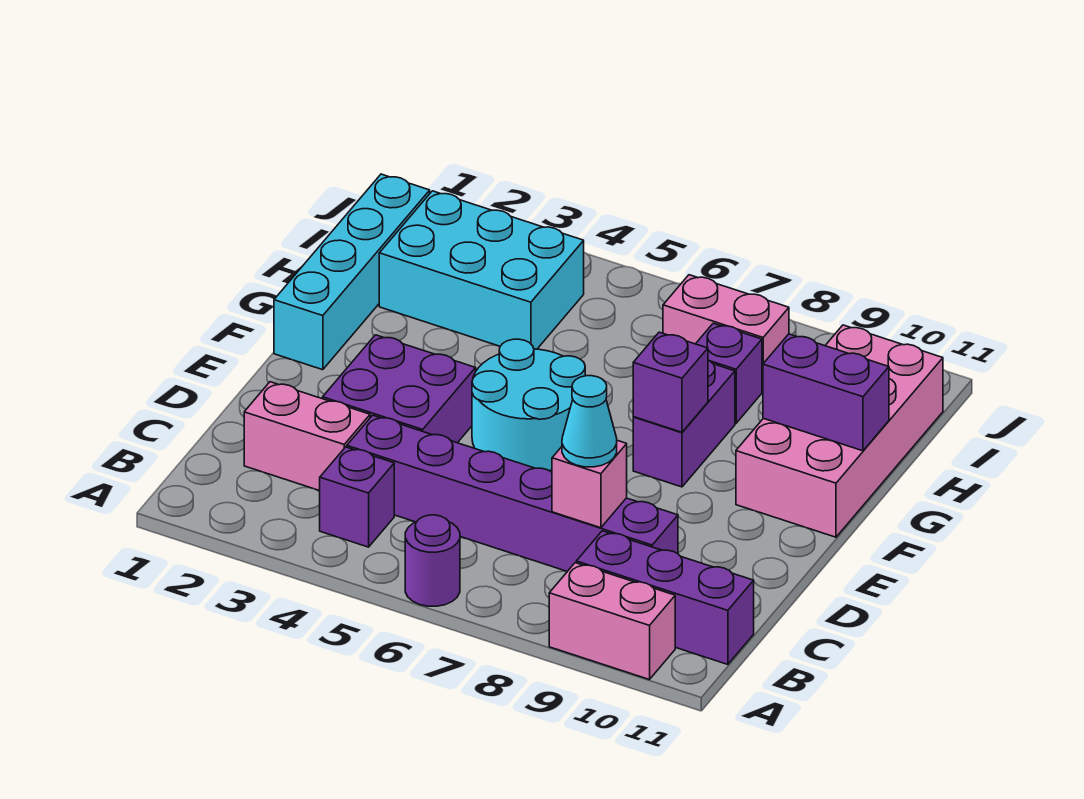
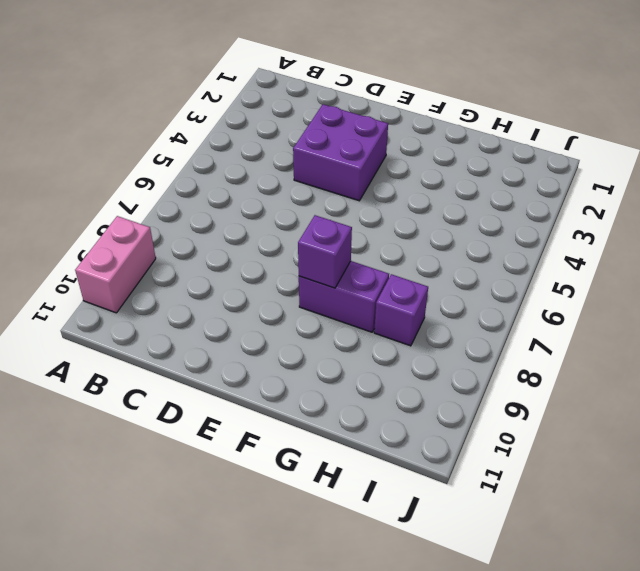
none -> purple round brick A6 level 1
none -> purple brick B4 level 1
none -> purple brick B9:B11 level 1

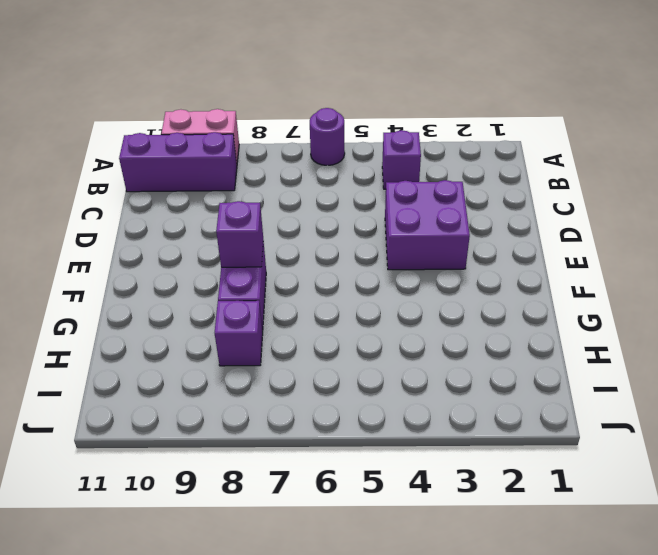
none -> pink brick C2:C3 level 1
none -> purple brick C4:C9 level 1
none -> cyan round brick E5:F6 level 1

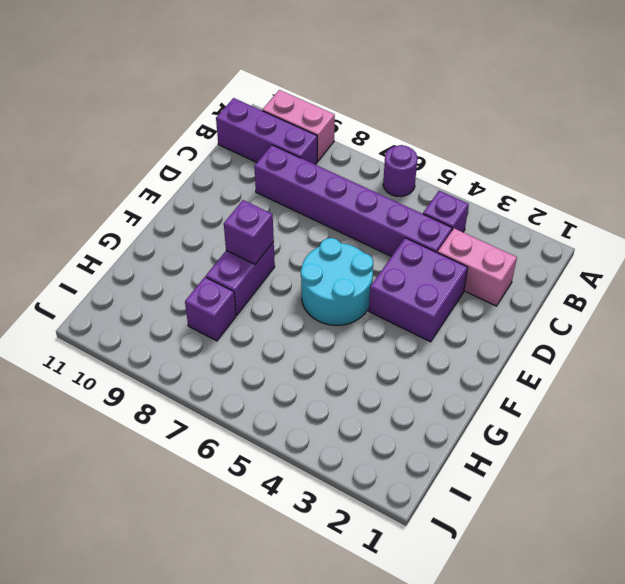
none -> cyan brick F1:I1 level 1
none -> pink brick F10:I11 level 1
none -> cyan brick H2:I4 level 1

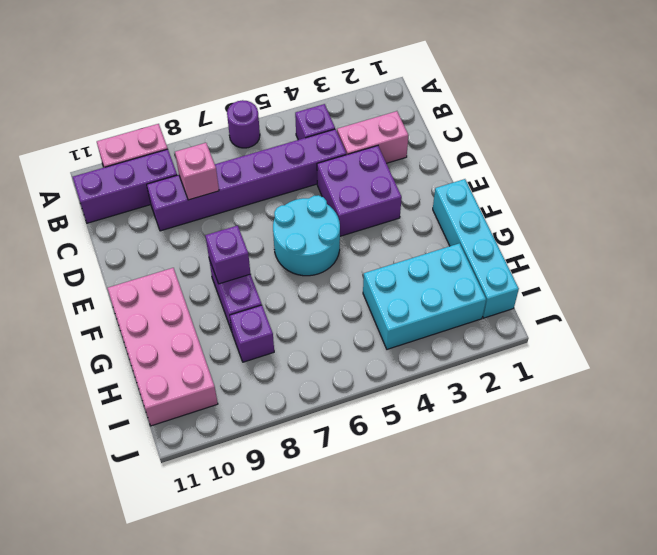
none -> pink brick I7:I8 level 1
none -> purple brick G10:G11 level 2
none -> cyan cone C8 level 3

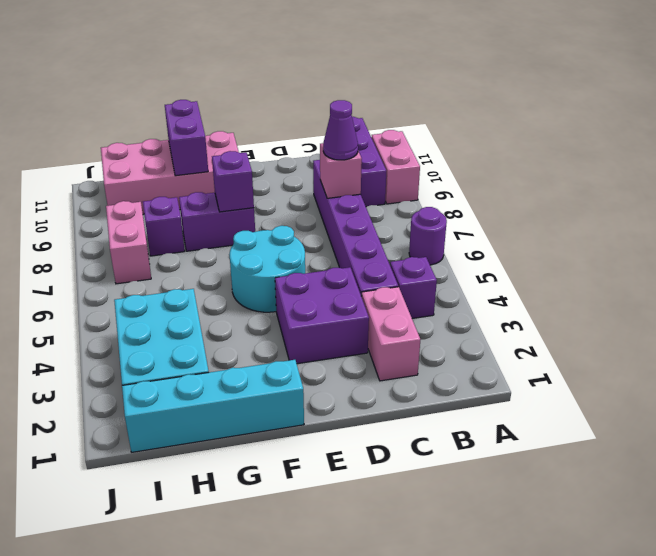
purple cone C8 level 3 -> cyan cone C8 level 3

